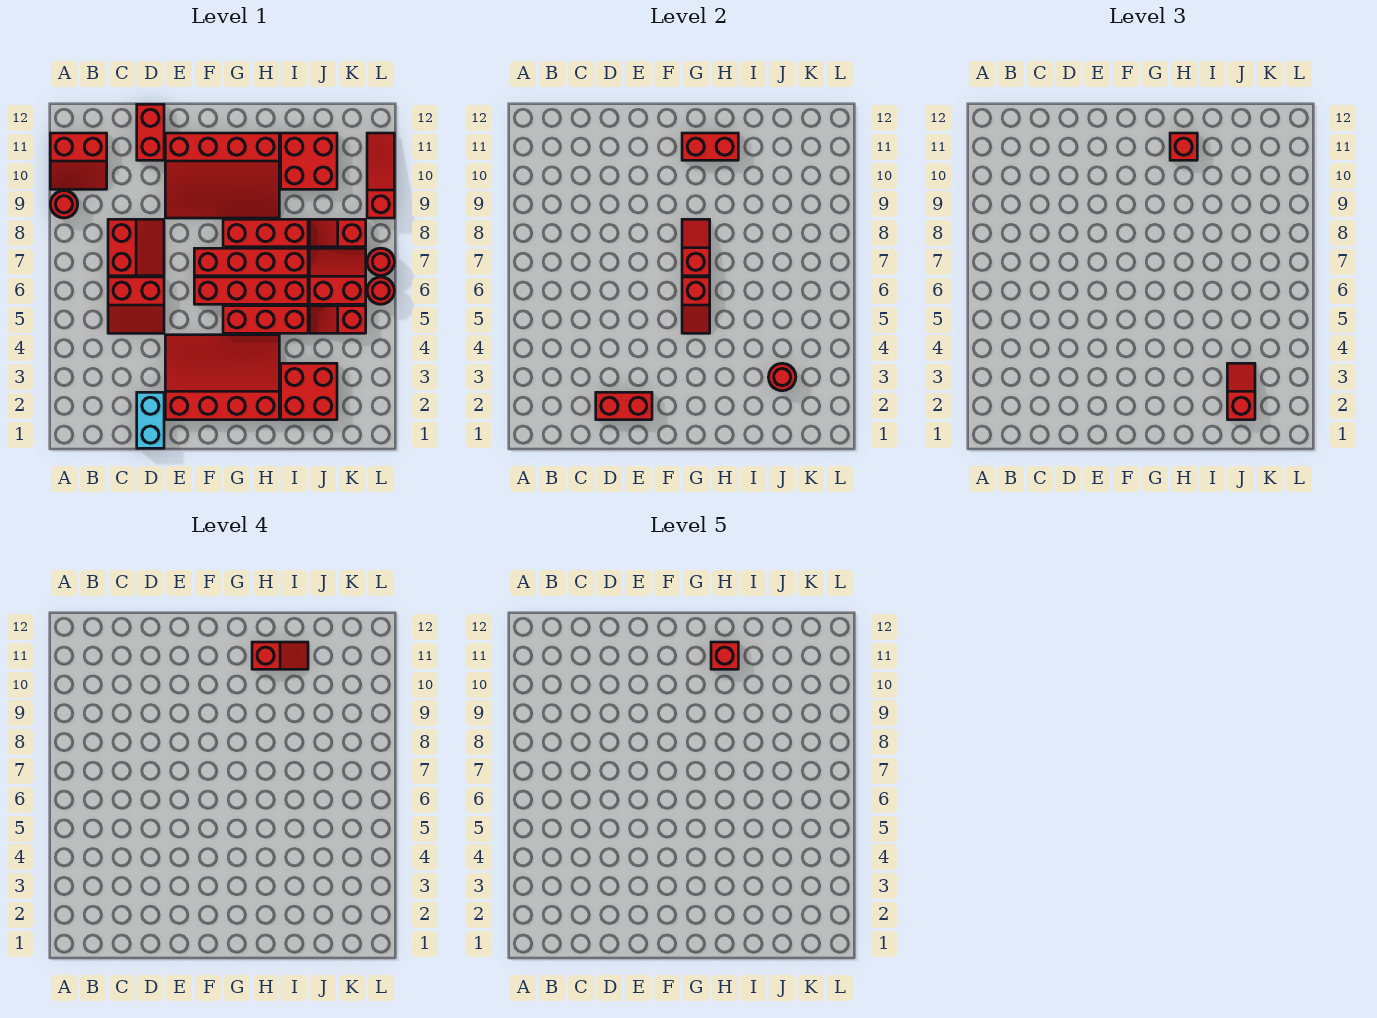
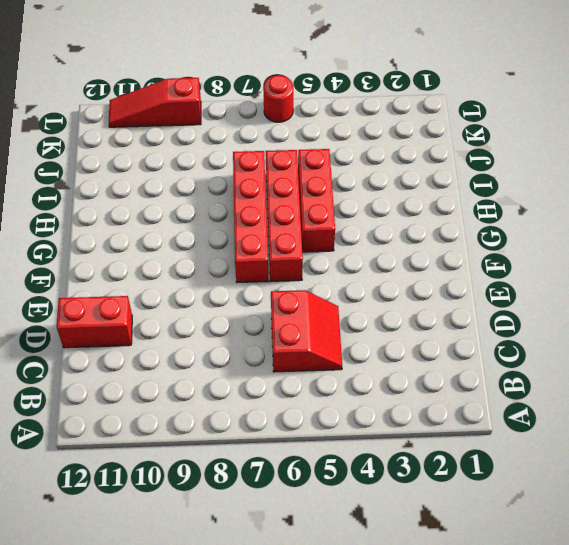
none -> red round brick A9 level 1
none -> red slope A10:B11 level 1 top 11
none -> red slope C7:D8 level 1 top C

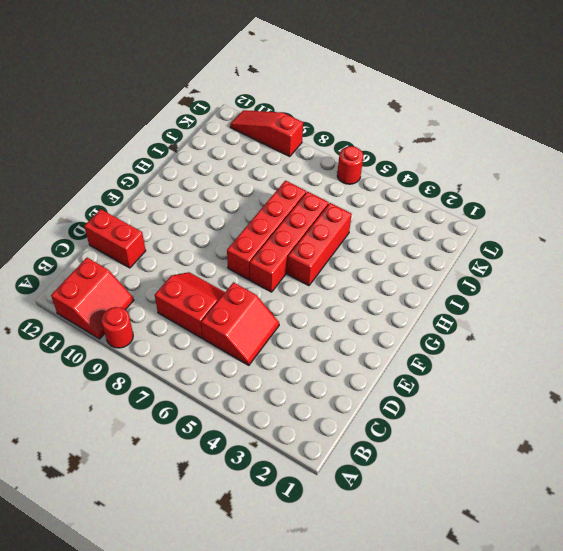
none -> cyan brick D1:D2 level 1
none -> red slope E2:H4 level 1 top 2
none -> red slope E9:H11 level 1 top 11

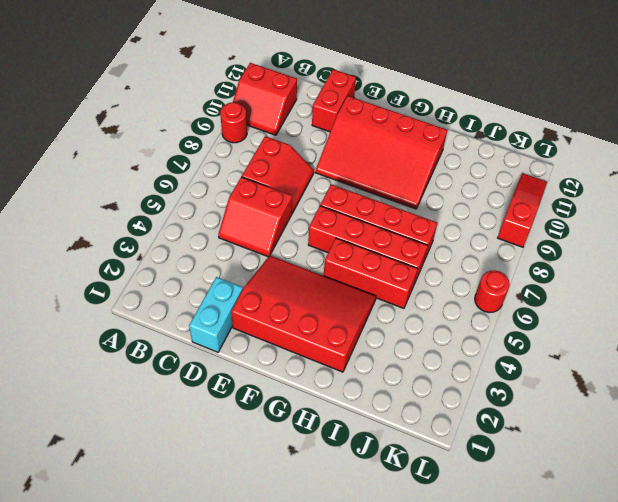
none -> red brick G8:I8 level 1
none -> red brick I2:J3 level 1
none -> red brick I10:J11 level 1

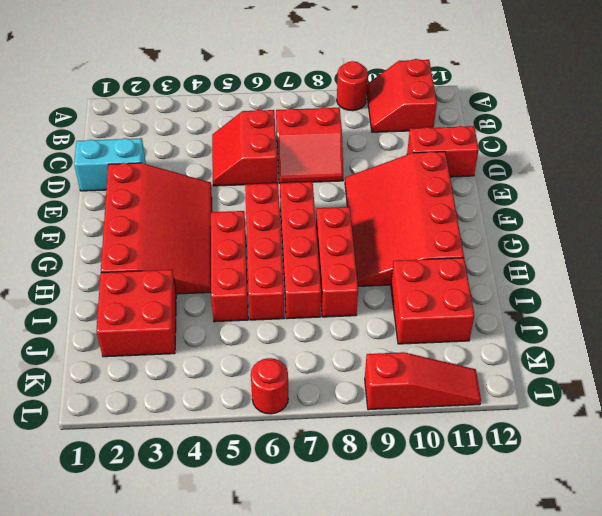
none -> red slope J5:K5 level 1 top K
none -> red slope J6:K7 level 1 top 6
none -> red slope J8:K8 level 1 top K

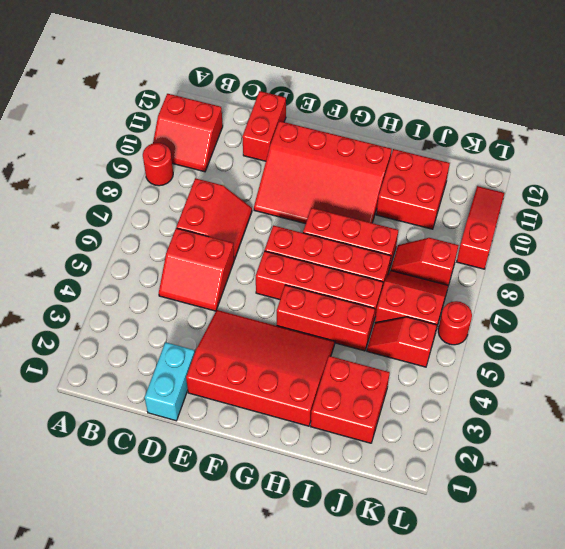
none -> red round brick L7 level 1
none -> red brick D2:E2 level 2
none -> red slope G5:G6 level 2 top 6

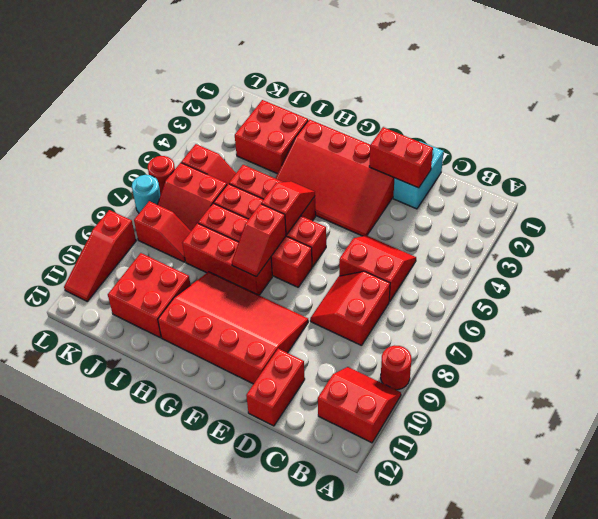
cyan round brick L7 level 1 -> red round brick L7 level 1
none -> red brick G11:H11 level 2
none -> red round brick J3 level 2
none -> red brick H11 level 3

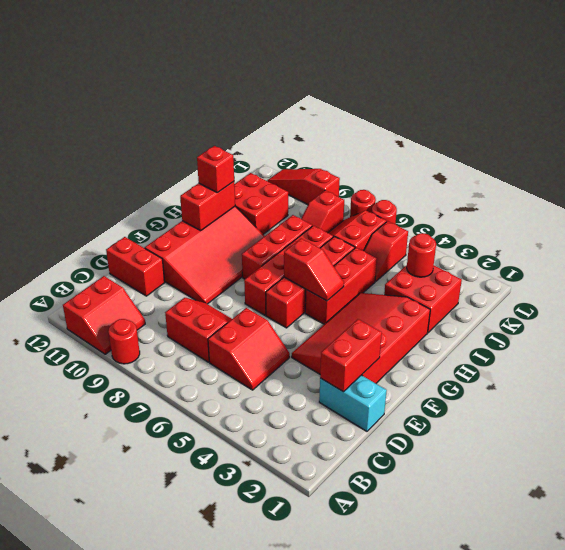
none -> red slope G7:G8 level 2 top 7
none -> red slope J2:J3 level 3 top 2
none -> red slope H11:I11 level 4 top H

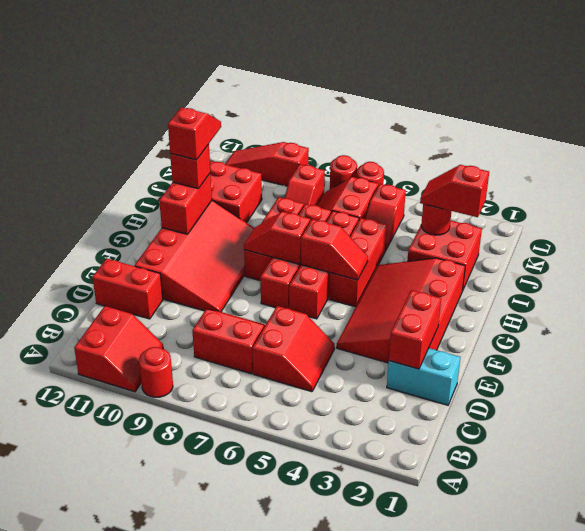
none -> red brick H11 level 5

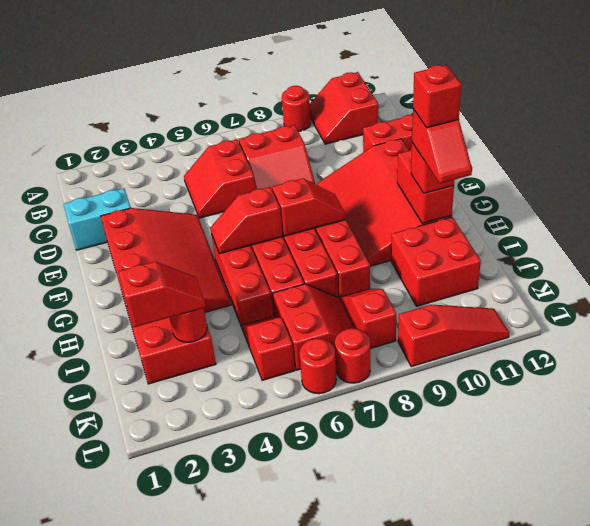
none -> red brick D2:E2 level 2

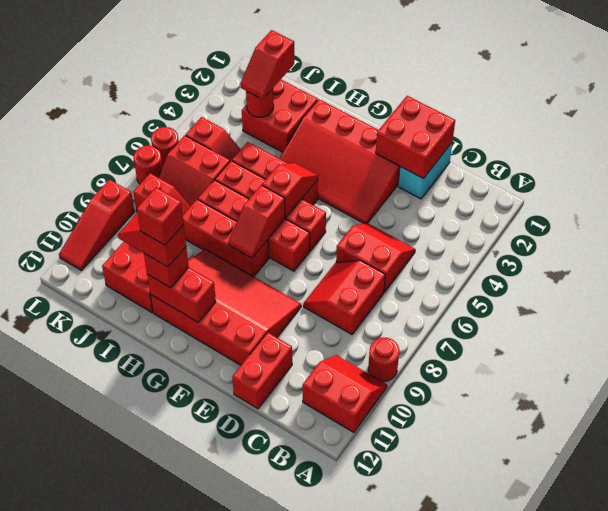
red brick D1:E2 level 2 -> red brick D2:E2 level 2

